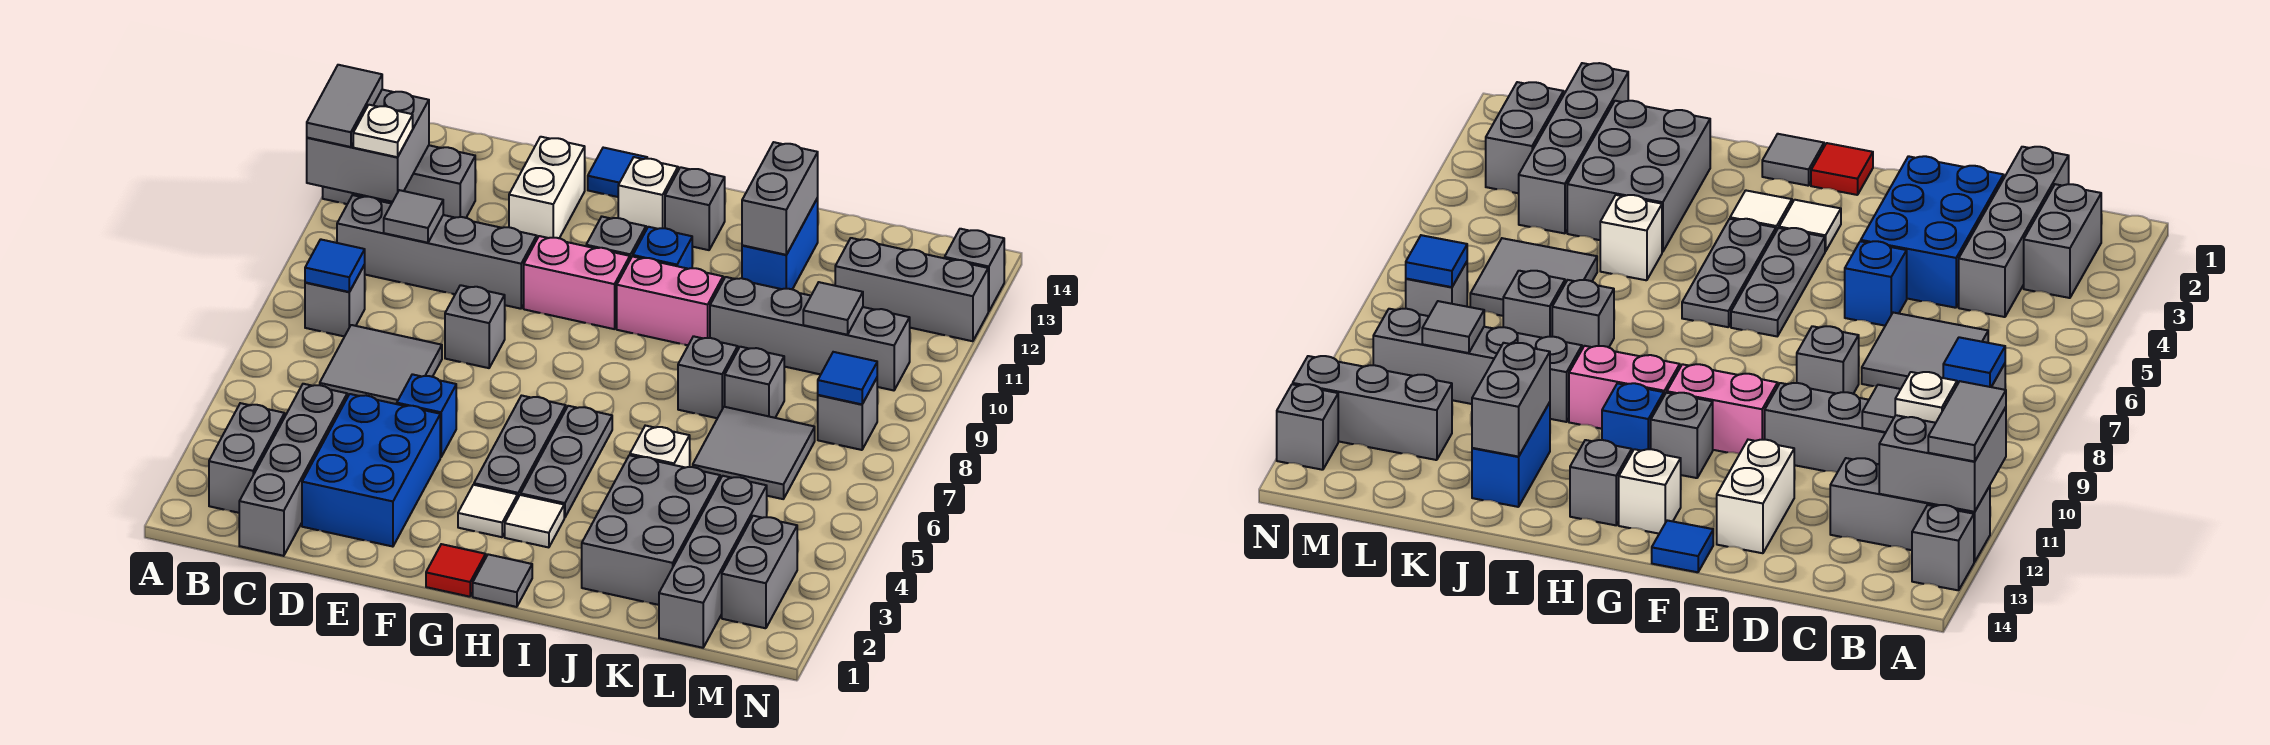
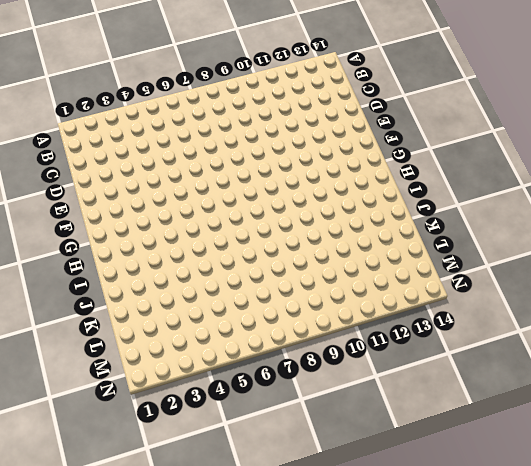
none -> grey brick A12:C12 level 1
none -> grey brick A13 level 1
none -> grey brick B2:B3 level 1
none -> grey brick B8 level 1

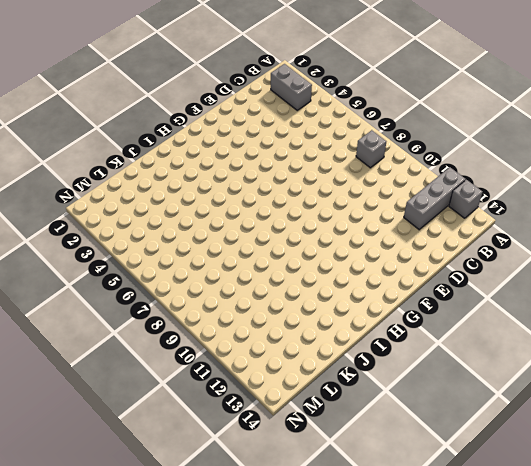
none -> grey brick B10:E10 level 1
none -> grey brick C1:C4 level 1
none -> grey tile C6:D7 level 1
none -> blue brick D2:E4 level 1

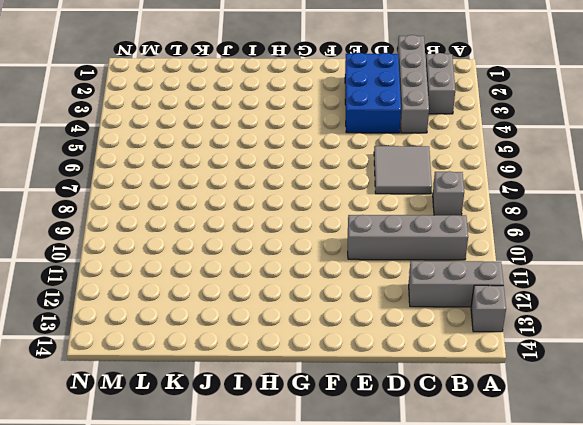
none -> blue brick E5 level 1
none -> grey brick E8 level 1
none -> white brick E12:E13 level 1
none -> pink brick F10:G10 level 1

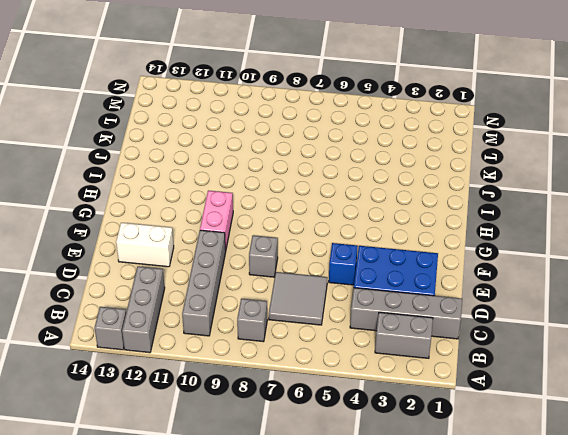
none -> blue tile F14 level 1
none -> red tile G1 level 1
none -> white tile G3 level 1
none -> grey plate G4:G6 level 1

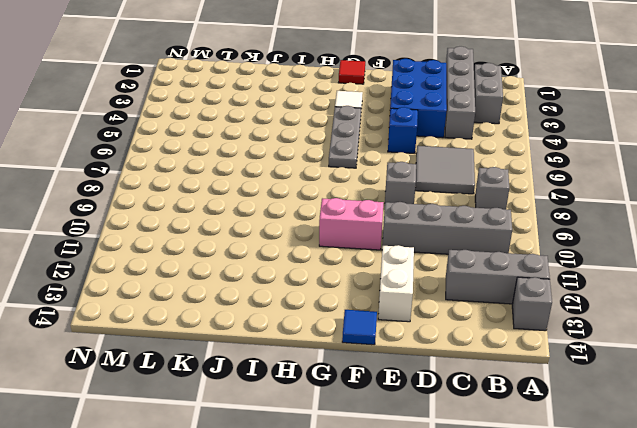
none -> grey brick G11 level 1
none -> white brick G13 level 1
none -> grey tile H1 level 1
none -> white tile H3 level 1

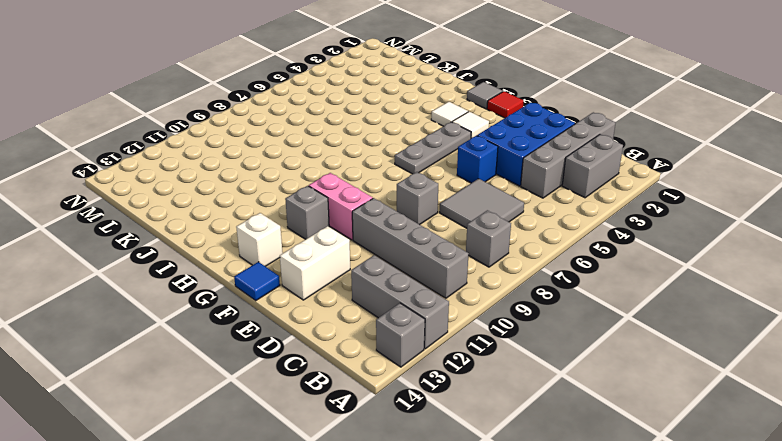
none -> grey plate H4:H6 level 1
none -> pink brick H10:I10 level 1
none -> blue brick H11 level 1
none -> grey brick H13 level 1

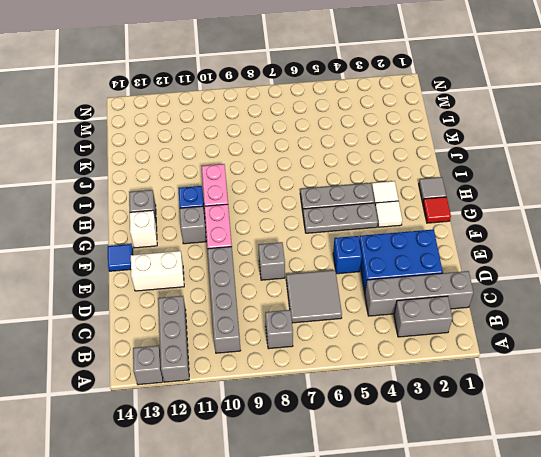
none -> grey brick J2:K4 level 1
none -> white brick J5 level 1
none -> grey brick J8 level 1
none -> grey brick J10:M10 level 1

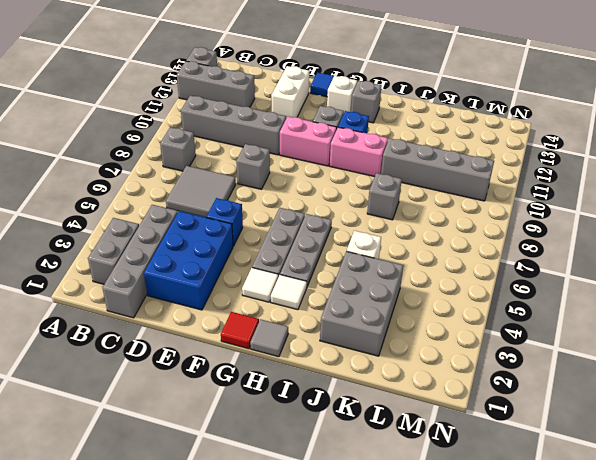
none -> blue brick J12:J13 level 1
none -> grey tile K6:L7 level 1
none -> grey brick K8 level 1
none -> grey brick L1:L4 level 1

